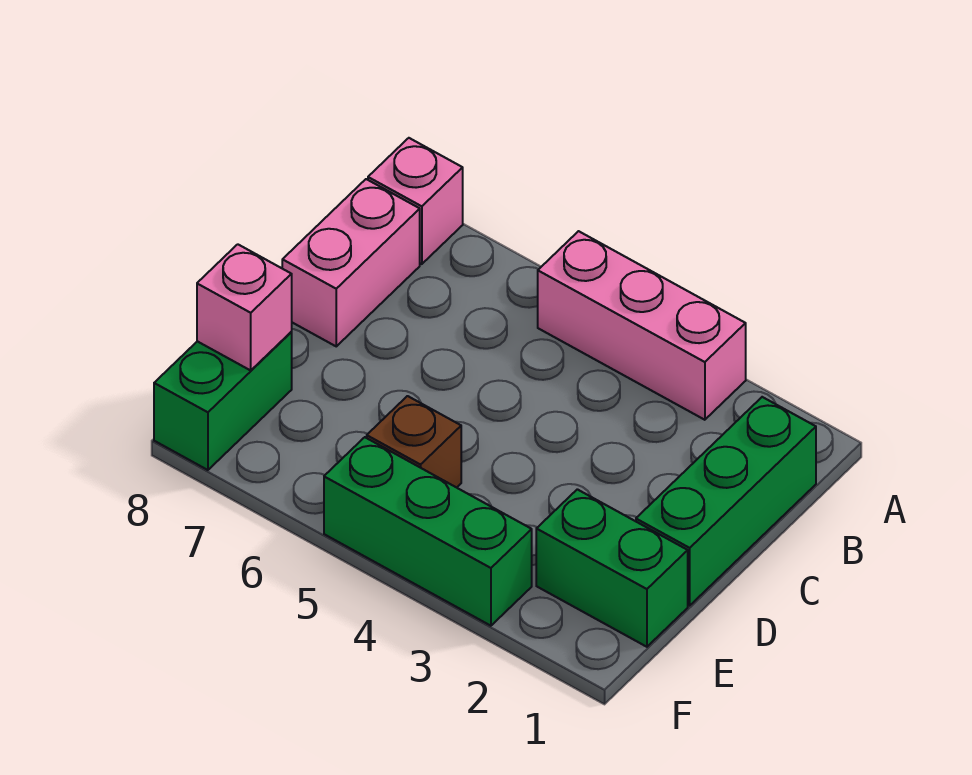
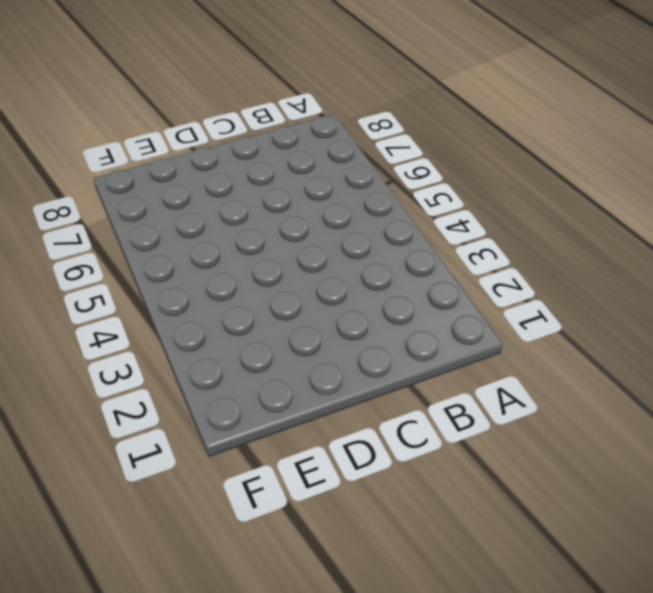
none -> pink brick A3:A5 level 1
none -> pink brick A8 level 1

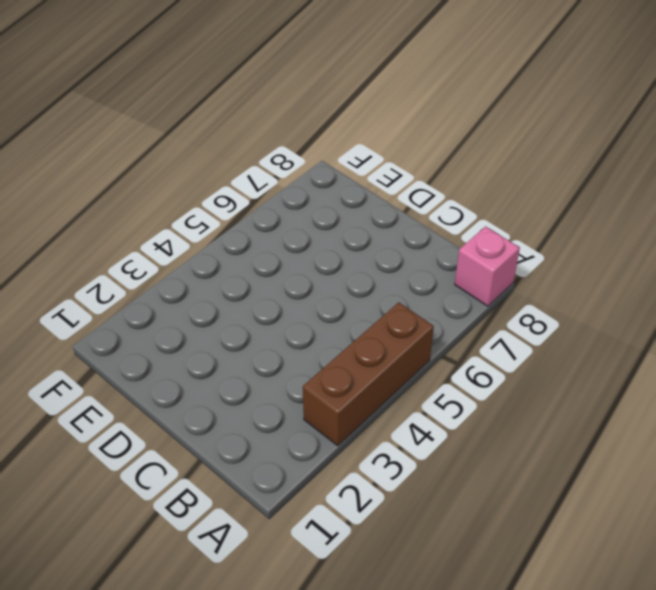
brown brick A3:A5 level 1 -> pink brick A3:A5 level 1
none -> green brick B1:D1 level 1
none -> pink brick B8:C8 level 1

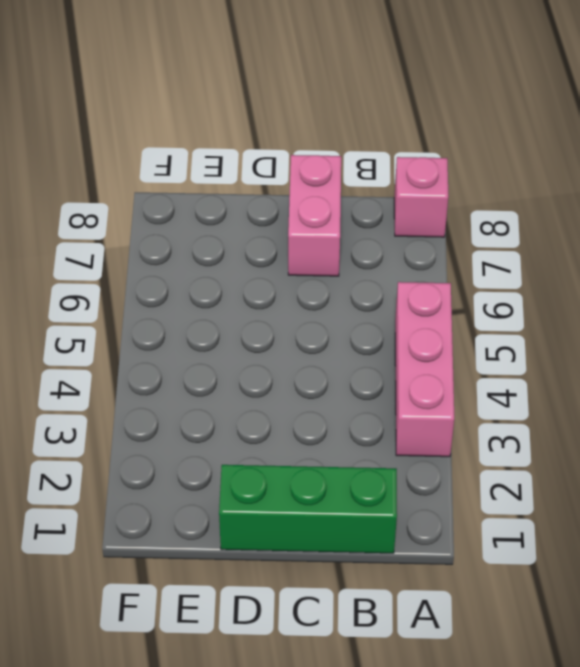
pink brick C7:C8 level 1 -> pink brick B8:C8 level 1
none -> green brick E1:E2 level 1
none -> brown brick E5 level 1

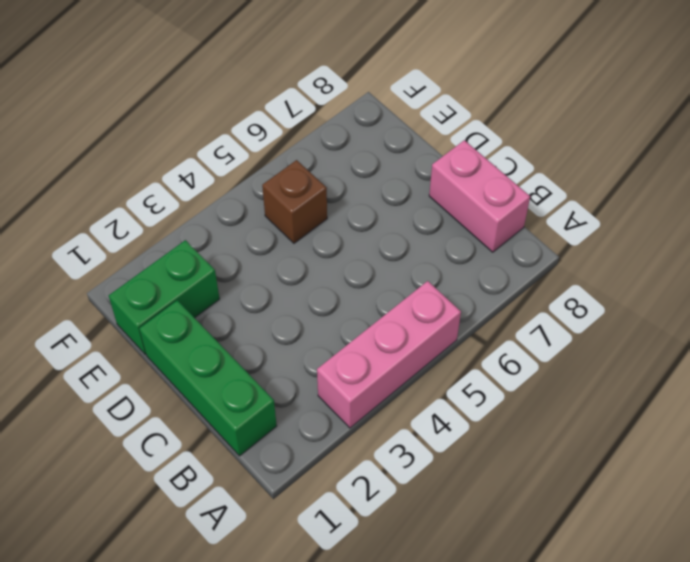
none -> pink brick A8 level 1
none -> green brick E8:F8 level 1

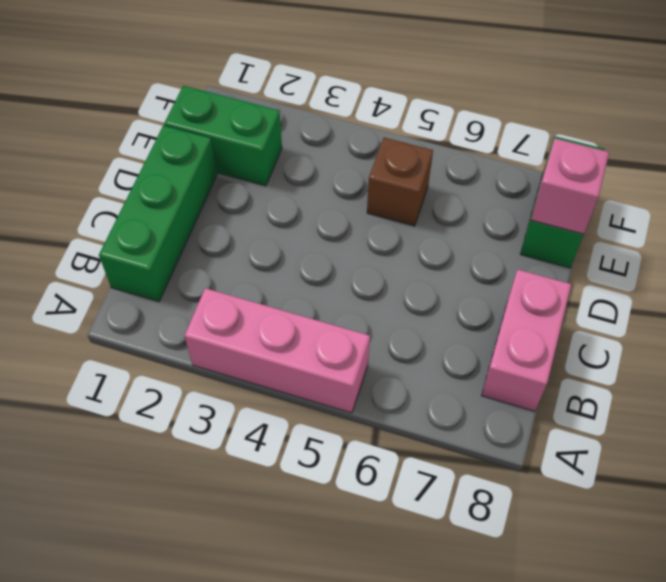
none -> pink brick A8 level 1
none -> green brick F3:F5 level 1

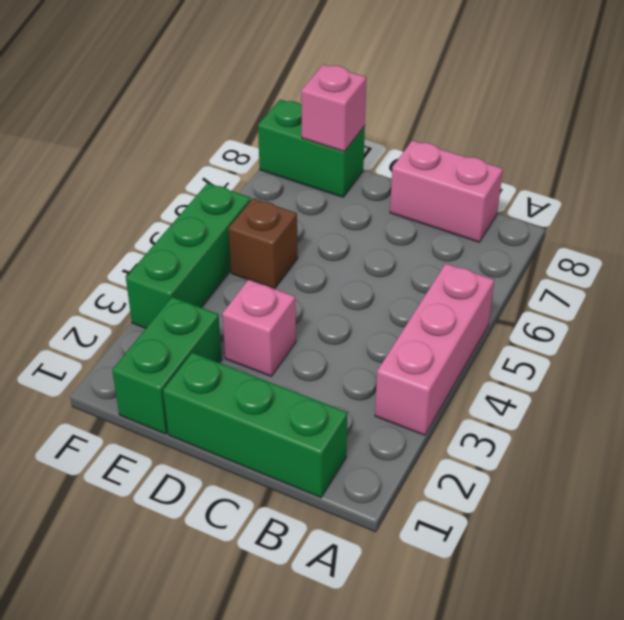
pink brick D3 level 1 -> pink brick A8 level 1

